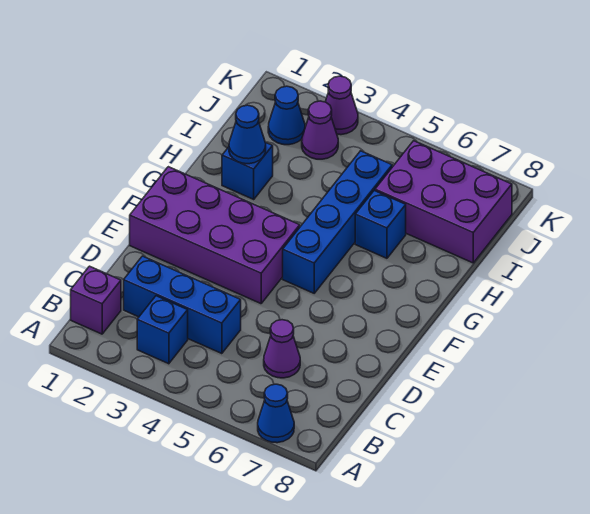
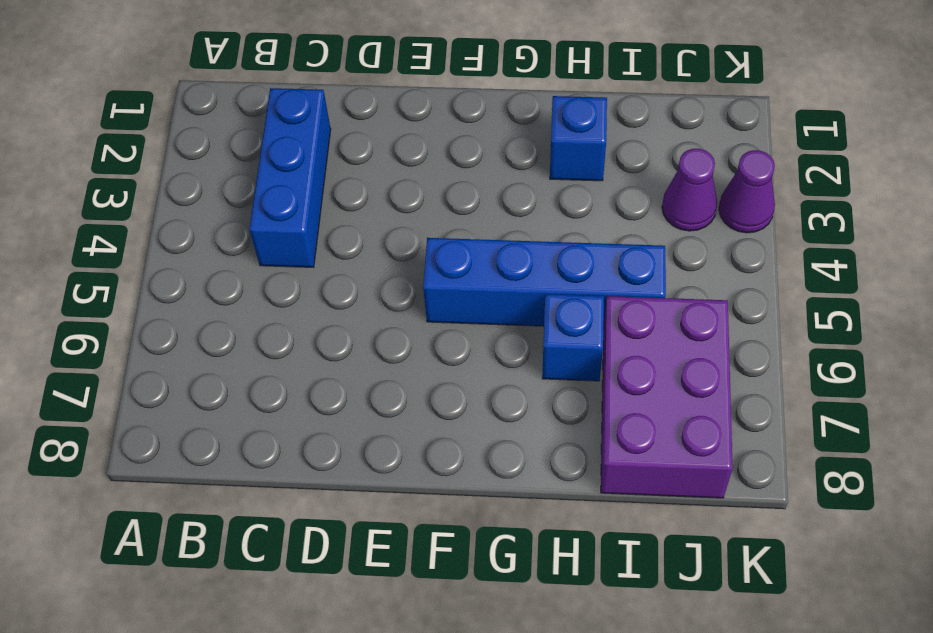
none -> blue cone A7 level 1
none -> purple brick B1 level 1
none -> blue brick B3 level 1

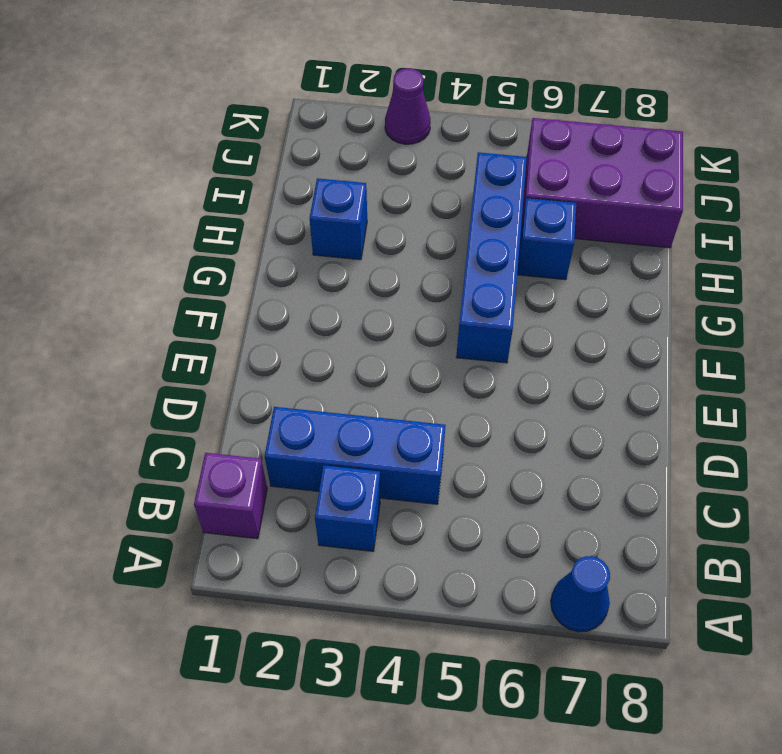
none -> purple cone C6 level 1
none -> purple brick E1:F4 level 1
none -> blue cone J2 level 1

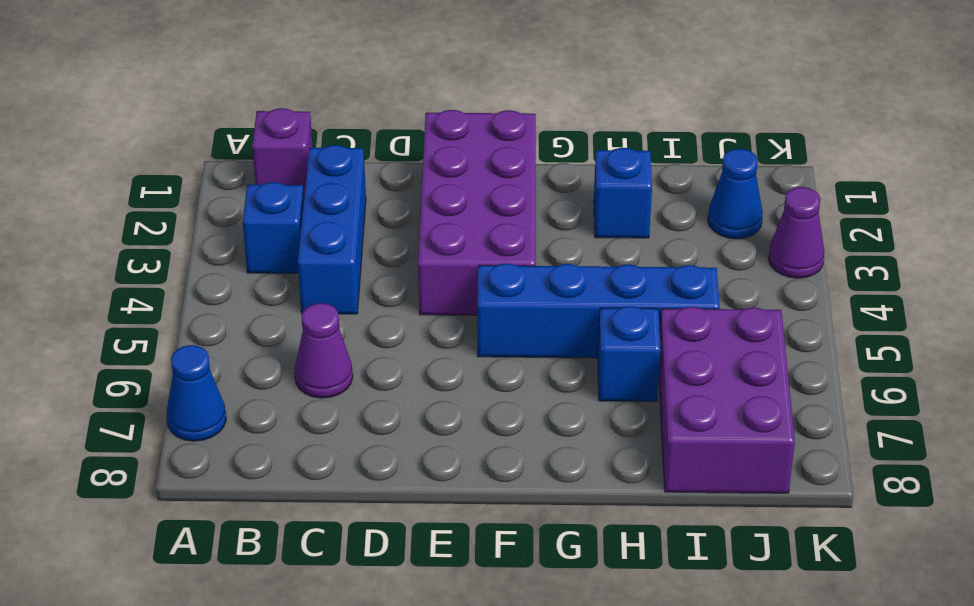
none -> purple cone J3 level 1
none -> blue cone H2 level 2

